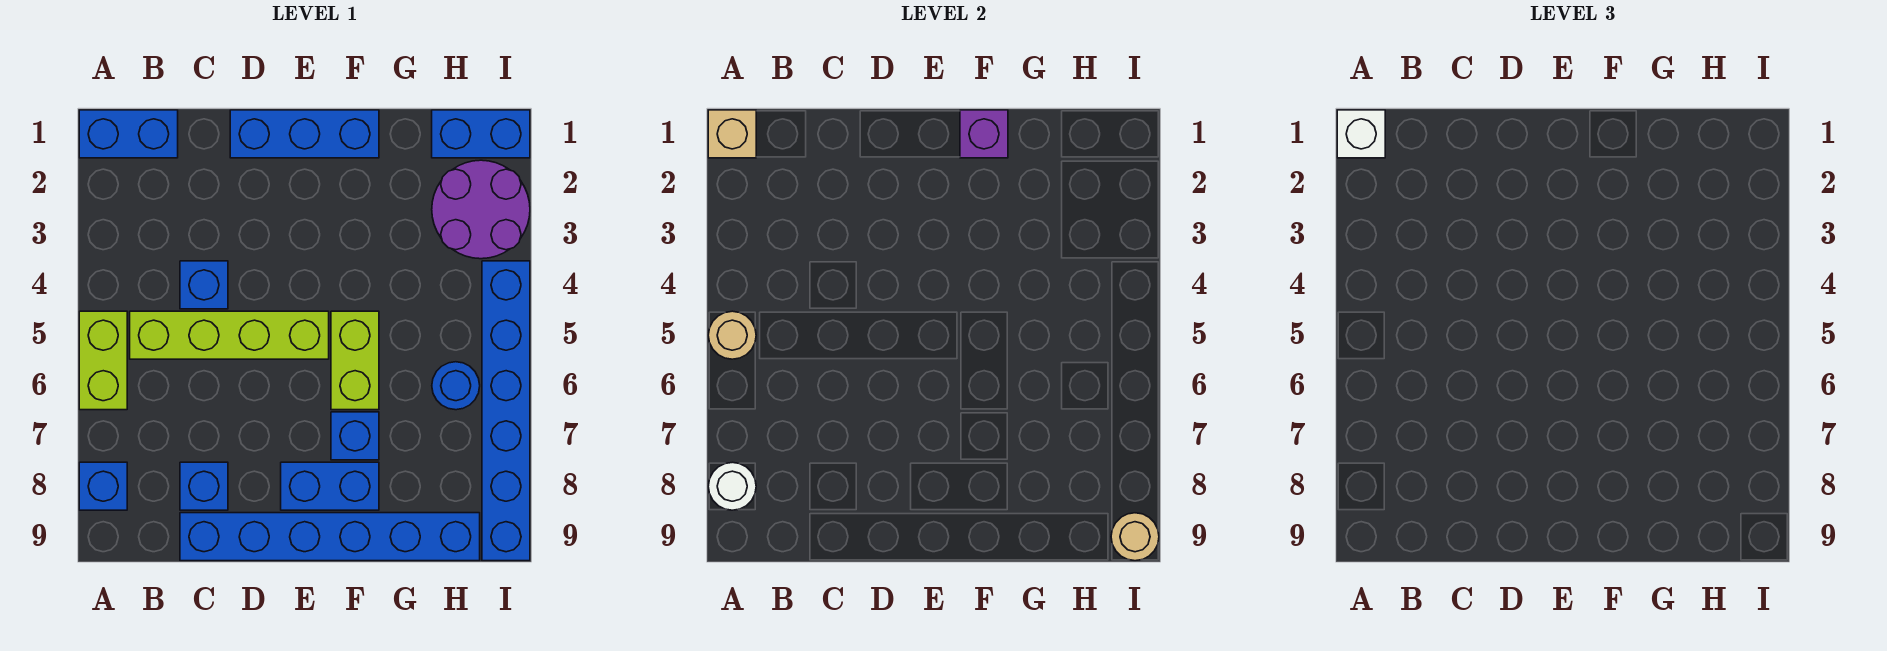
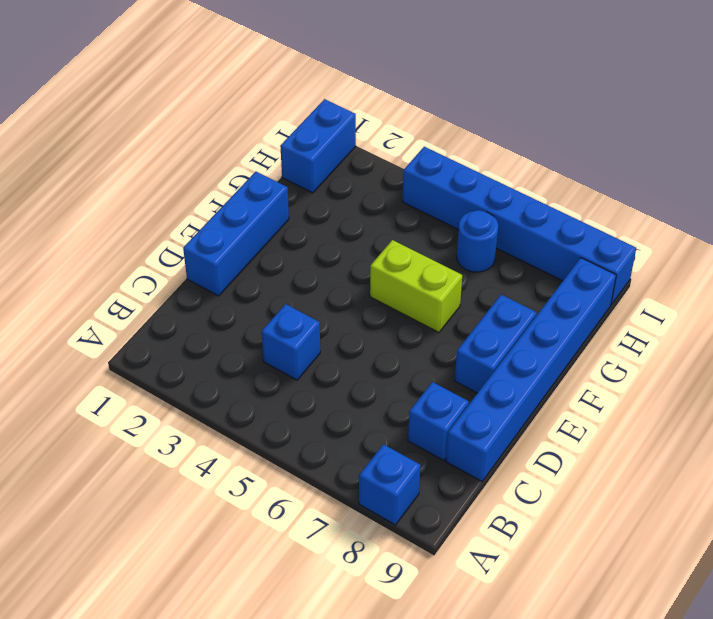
none -> blue brick A1:B1 level 1
none -> lime brick A5:A6 level 1
none -> lime brick B5:E5 level 1

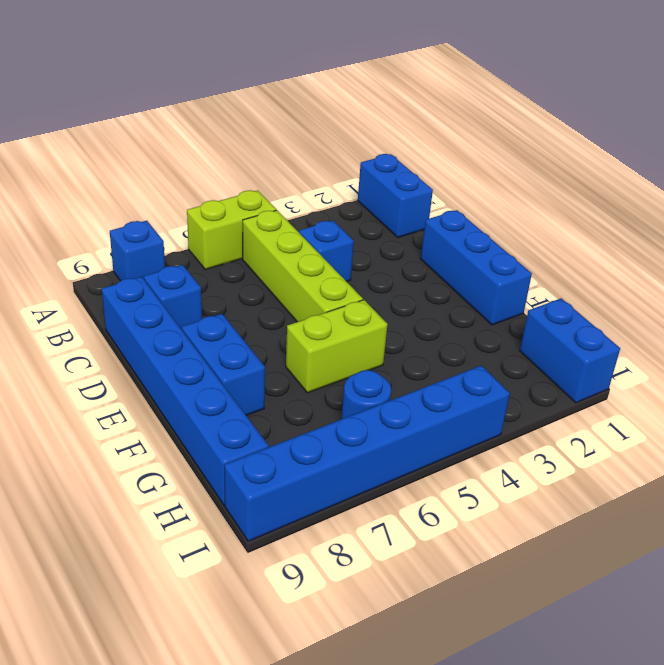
none -> blue brick F7 level 1
none -> purple round brick H2:I3 level 1
none -> tan brick A1 level 2

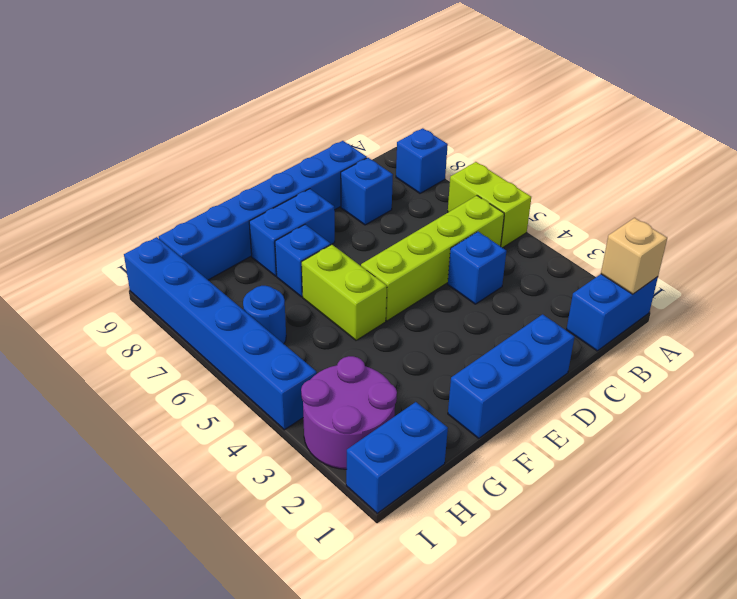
none -> tan round brick A5 level 2
none -> white round brick A8 level 2
none -> purple brick F1 level 2

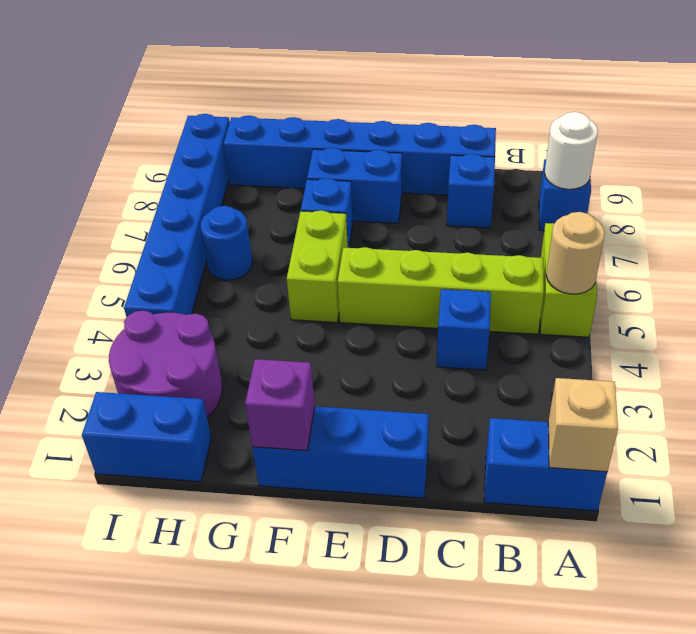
none -> tan round brick I9 level 2
none -> white brick A1 level 3

